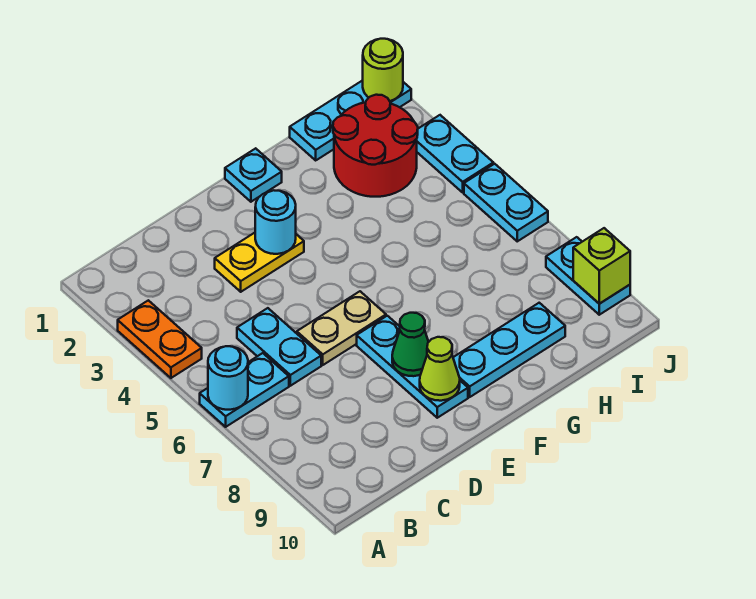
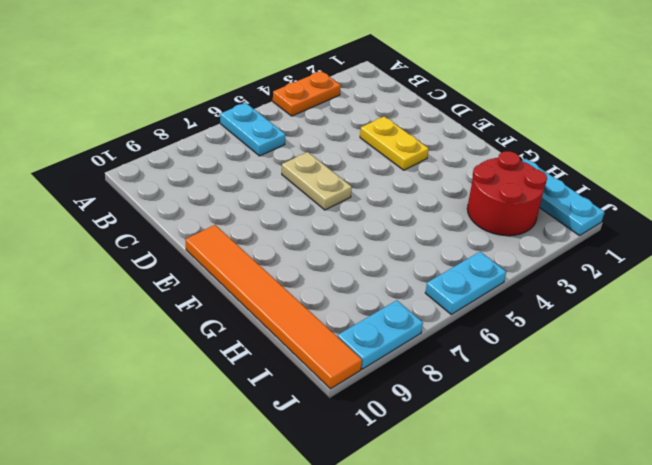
orange tile E10:J10 level 1 -> none
none -> cyan plate C5:C6 level 1
none -> cyan plate E7:E9 level 1
none -> cyan plate F1 level 1

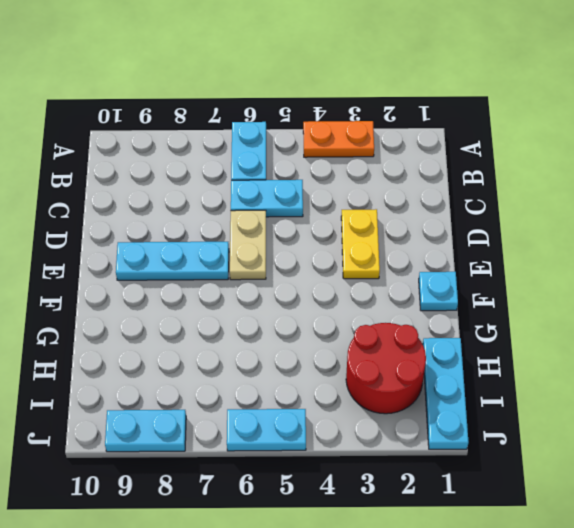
none -> cyan plate F9:H9 level 1
none -> cyan plate J3:J4 level 1
none -> cyan round brick A6 level 2

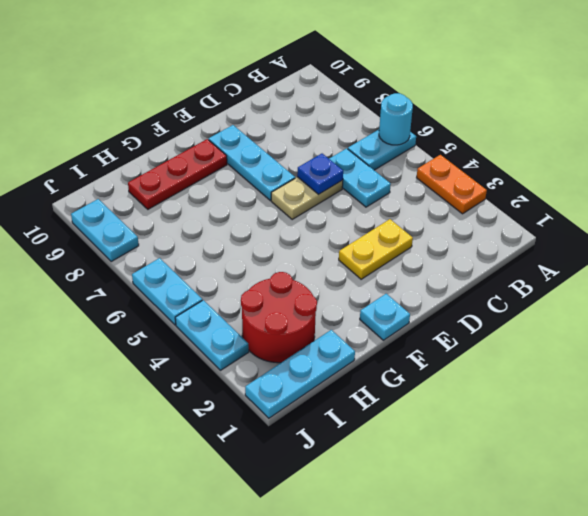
blue plate D6 level 2 -> none
red plate F9:H9 level 1 -> cyan plate F9:H9 level 1
none -> cyan round brick E3 level 2
none -> green cone E8 level 2
none -> lime cone E9 level 2

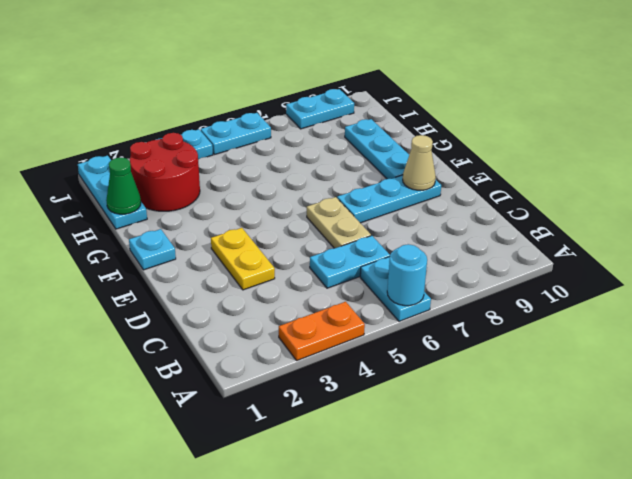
tan cone E9 level 2 -> lime cone E9 level 2
green cone H1 level 2 -> green cone E8 level 2
none -> cyan round brick E3 level 2
none -> lime round brick J1 level 2
none -> lime brick J9 level 2

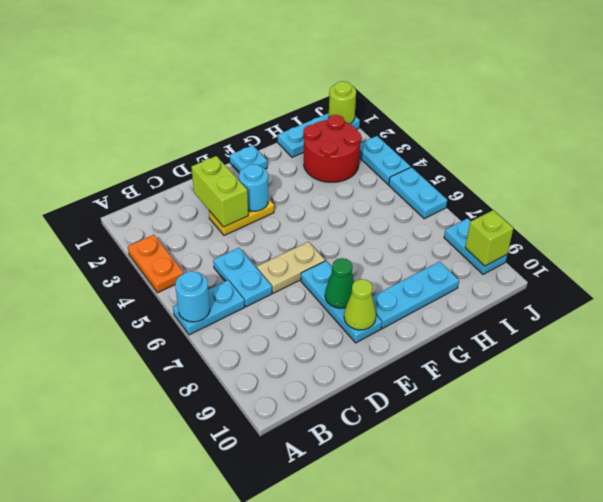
lime brick D2:D3 level 2 -> none

